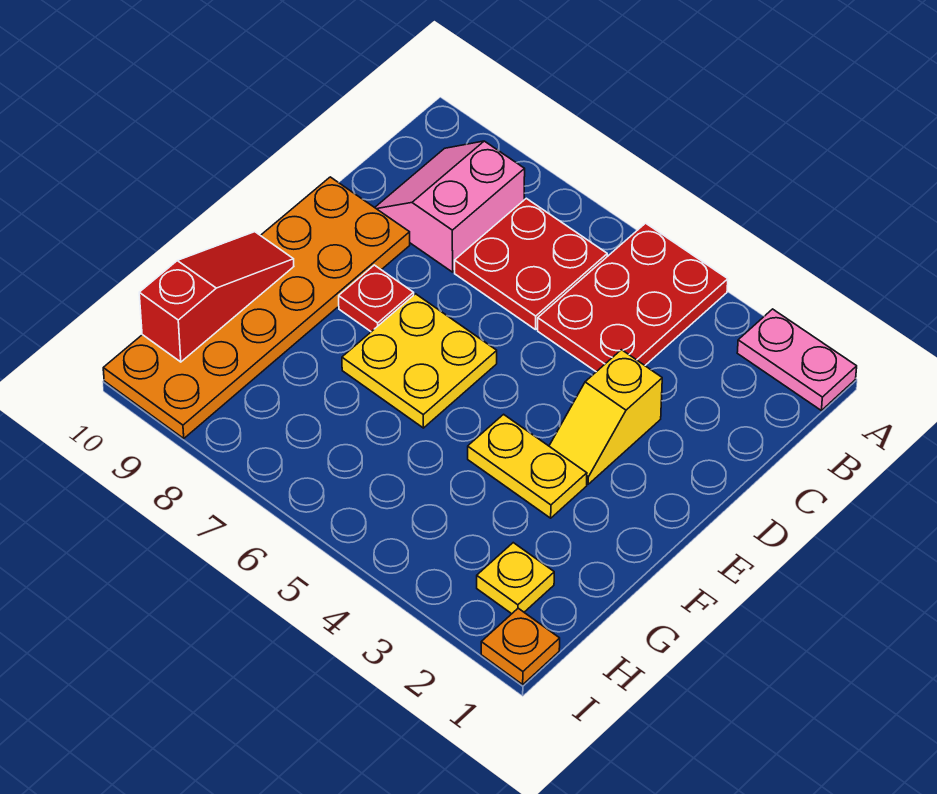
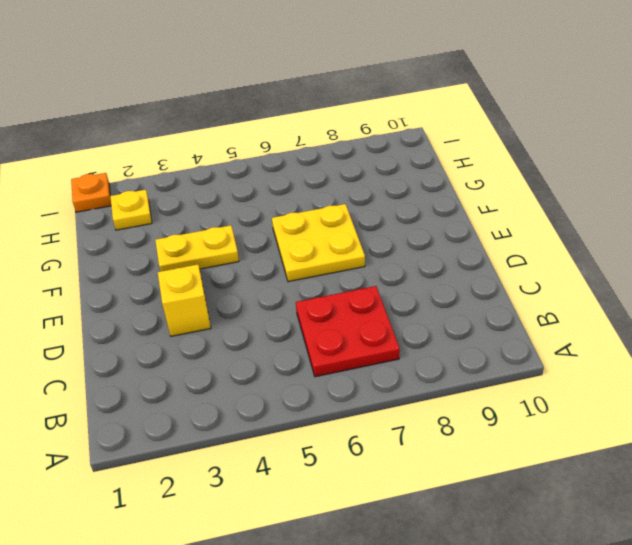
none -> pink plate A1:A2 level 1
none -> red plate A4:C5 level 1
none -> pink slope B8:C9 level 1 top 8

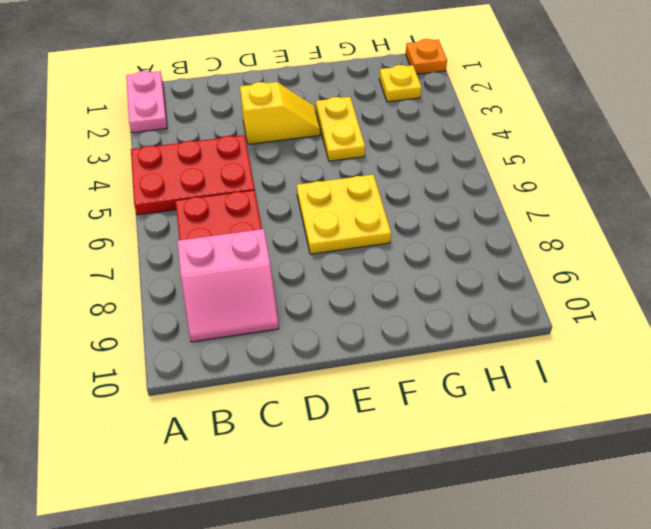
none -> orange plate D9:I10 level 1
none -> red plate E8 level 1
none -> red slope F10:H10 level 2 top H

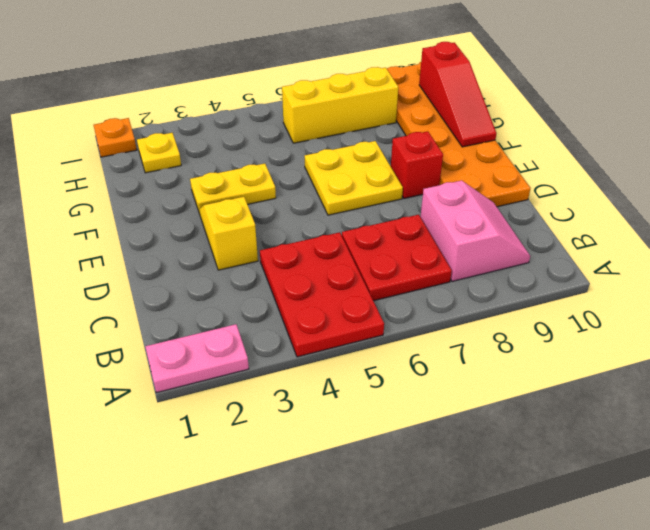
red brick E8 level 1 -> red plate E8 level 1
yellow brick H6:H8 level 1 -> none

